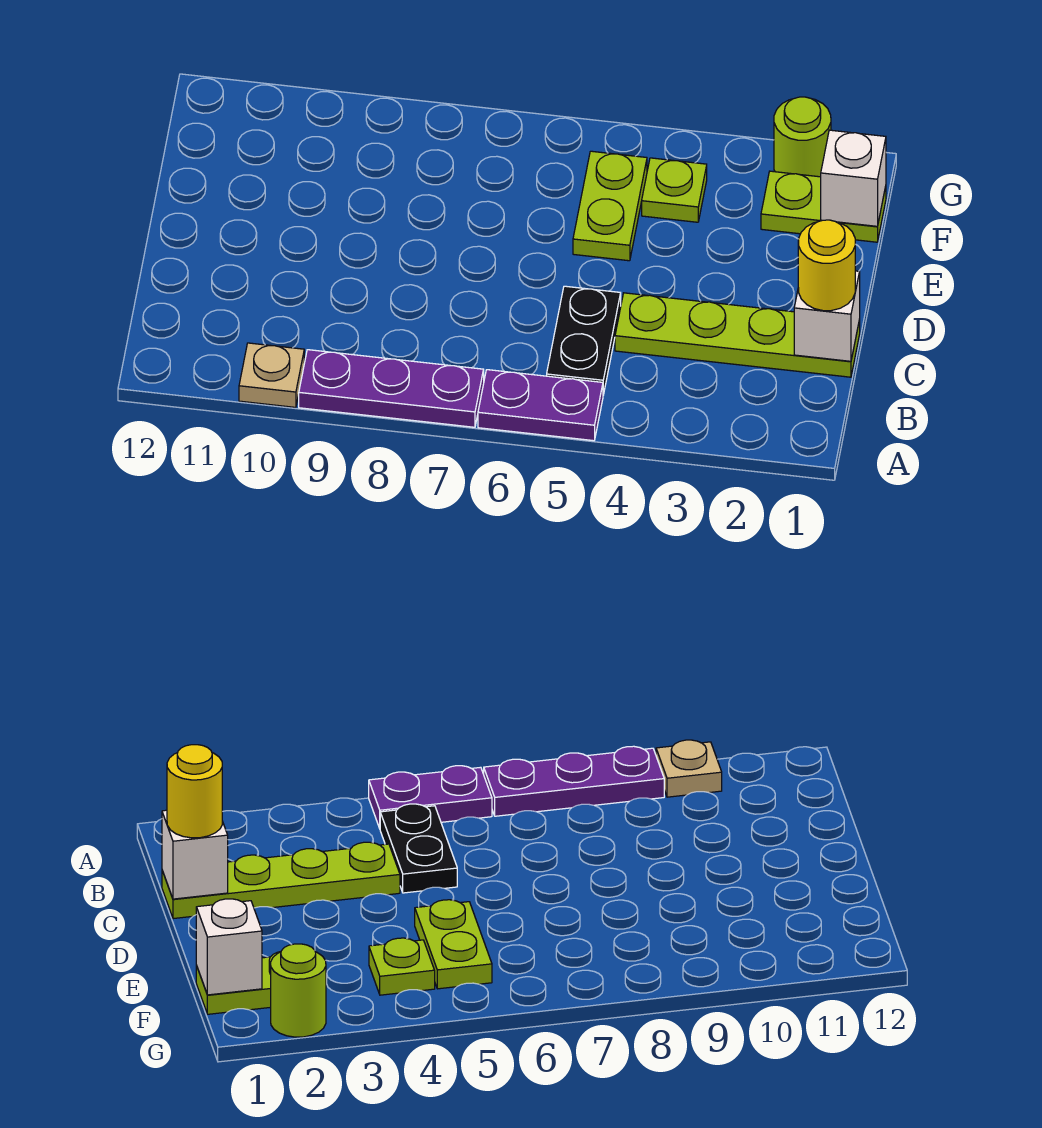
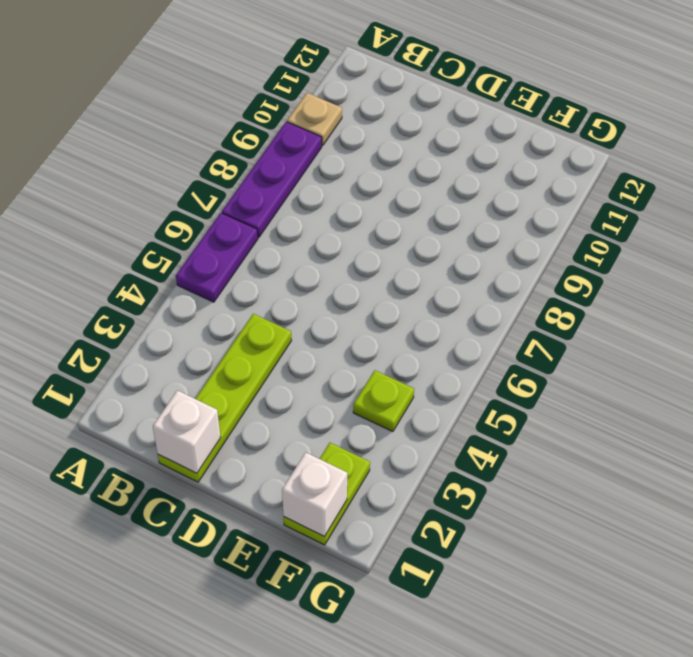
none -> black plate B5:C5 level 1
none -> lime plate E5:F5 level 1
none -> lime round brick G2 level 1

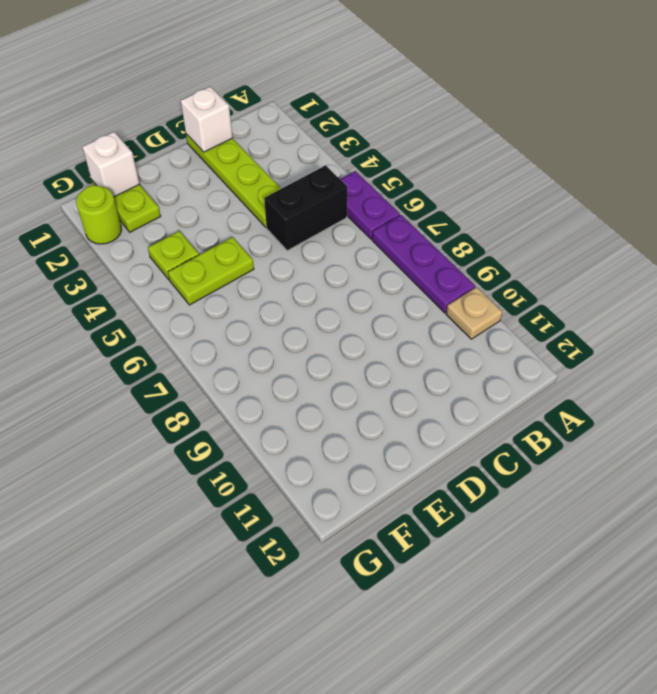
black brick B5:C5 level 1 -> black plate B5:C5 level 1
none -> yellow round brick C1 level 3

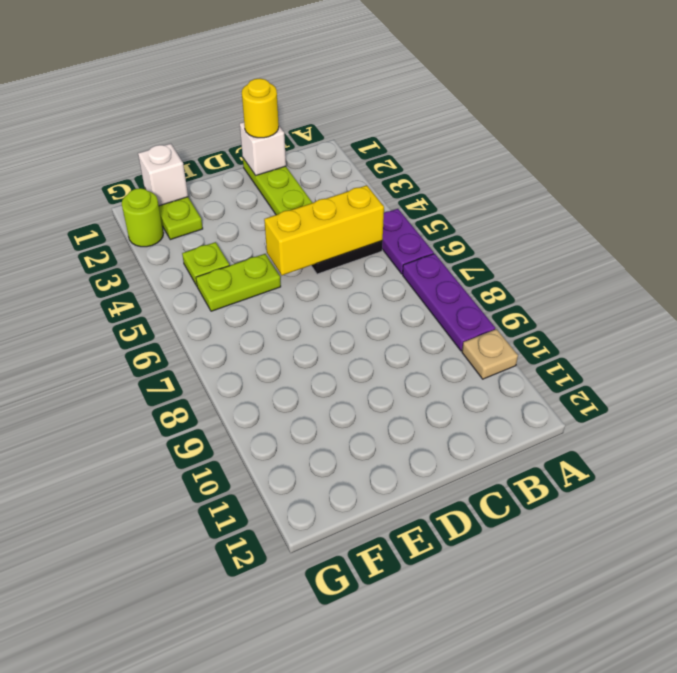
yellow brick B5:D5 level 2 -> none

